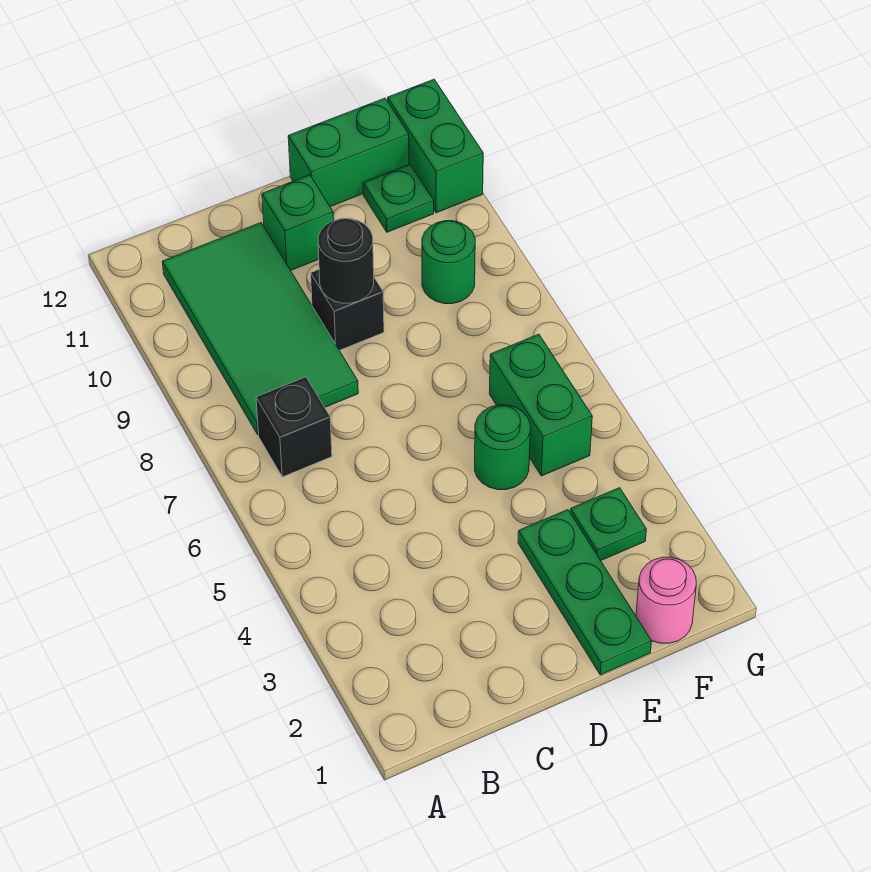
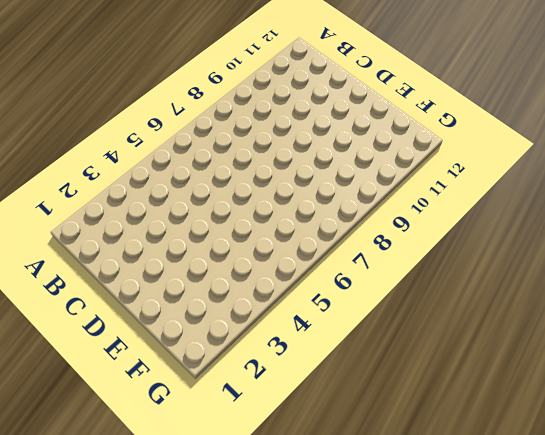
none -> black brick B7 level 1
none -> green tile B8:C11 level 1
none -> black brick D9 level 1

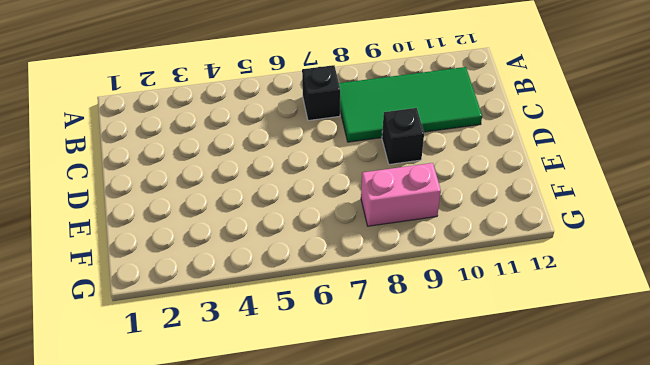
pink brick F8:F9 level 1 -> green round brick F9 level 1
none -> green brick D11 level 1
none -> green plate E1:E3 level 1
none -> green round brick E5 level 1

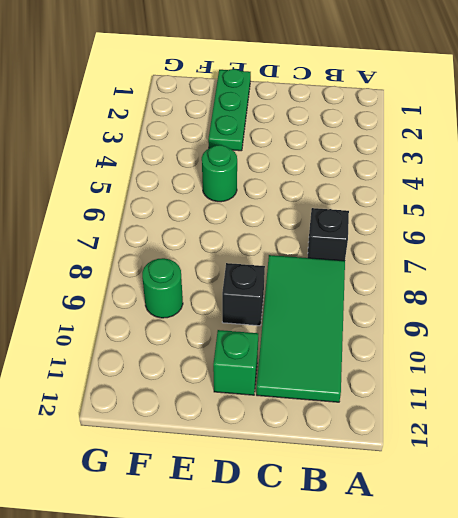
none -> green brick E12:F12 level 1
none -> pink round brick F1 level 1
none -> green plate F3 level 1

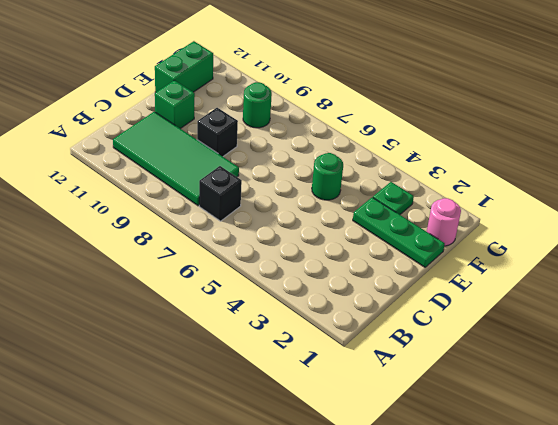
none -> green brick F5:F6 level 1
none -> green plate F11 level 1
none -> green brick G11:G12 level 1

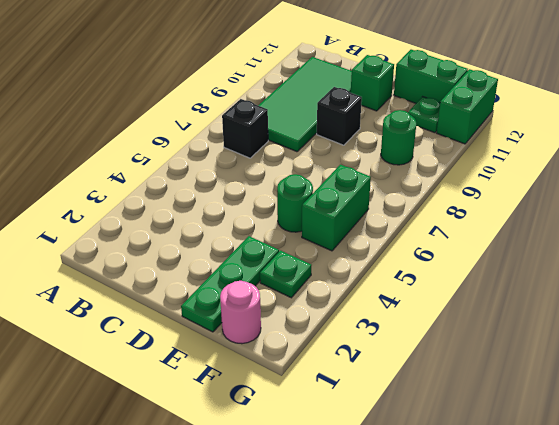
none -> black round brick D9 level 2

